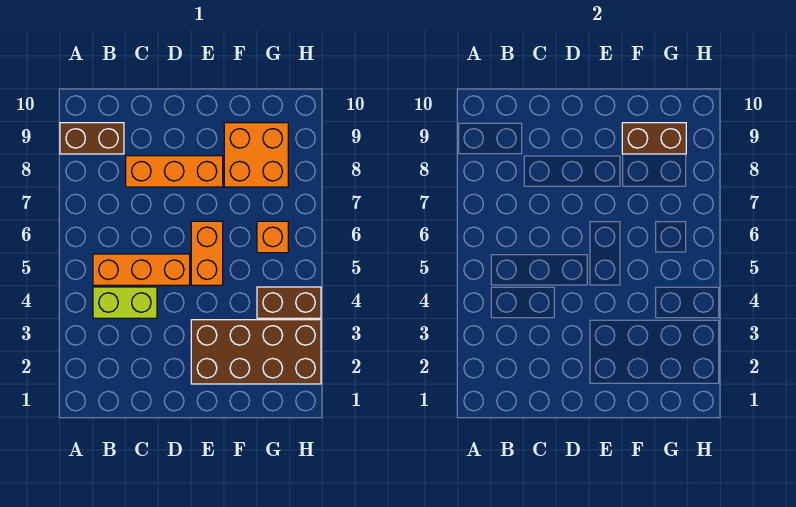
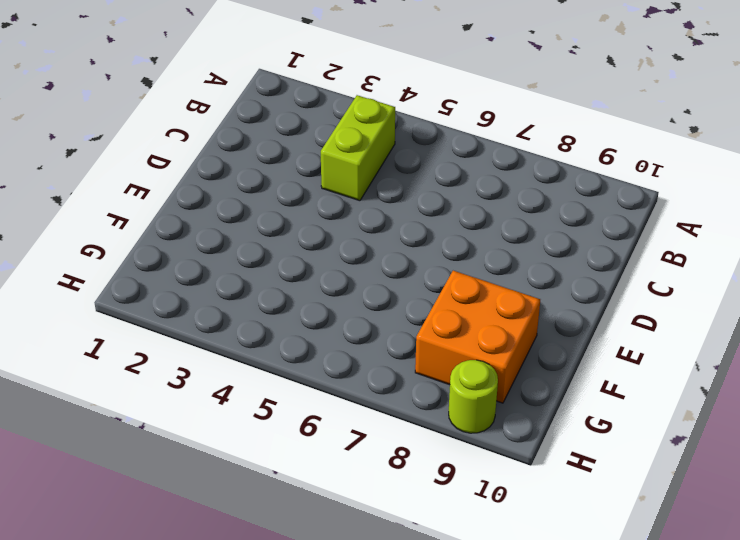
lime round brick H9 level 1 -> none
none -> brown brick A9:B9 level 1
none -> orange brick B5:D5 level 1

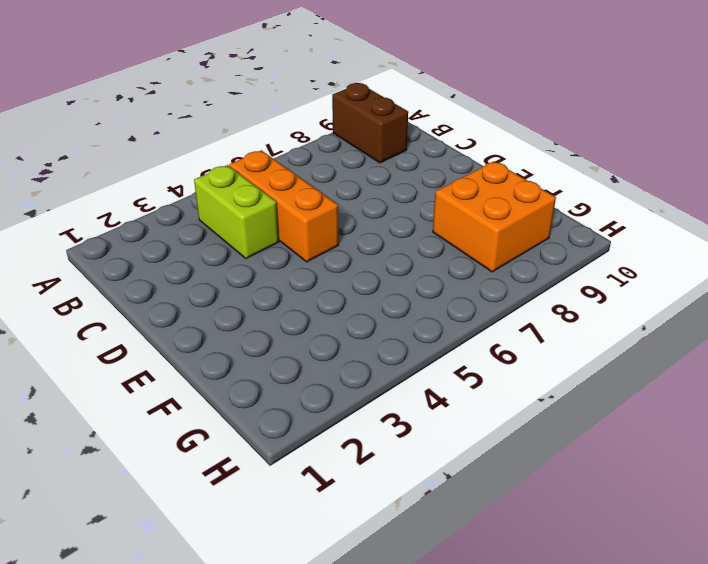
none -> orange brick C8:E8 level 1
none -> brown brick E2:H3 level 1

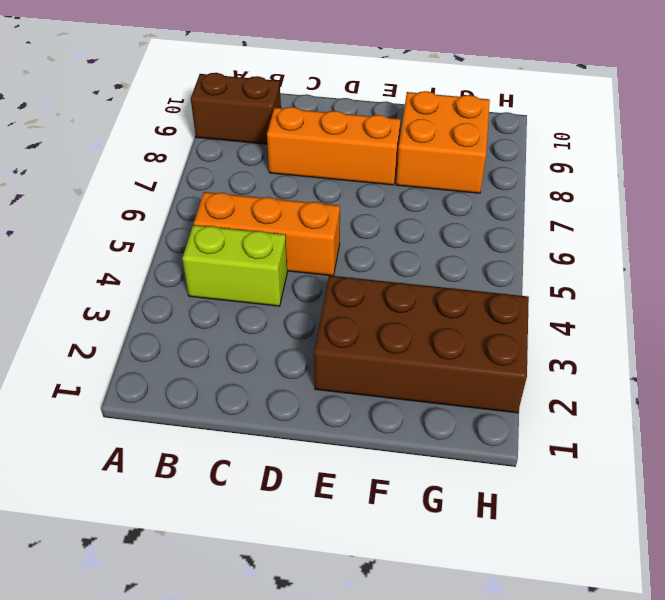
none -> orange brick E5:E6 level 1
none -> brown brick G4:H4 level 1

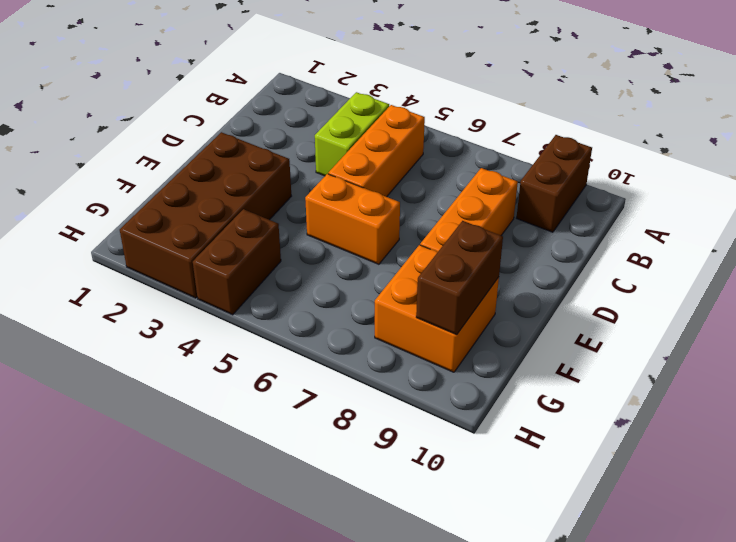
none -> orange brick G6 level 1

